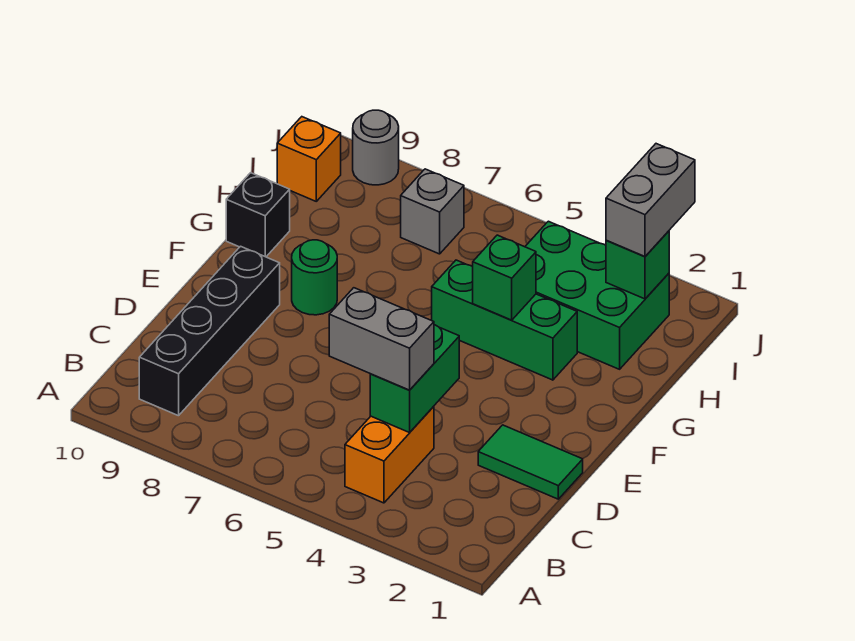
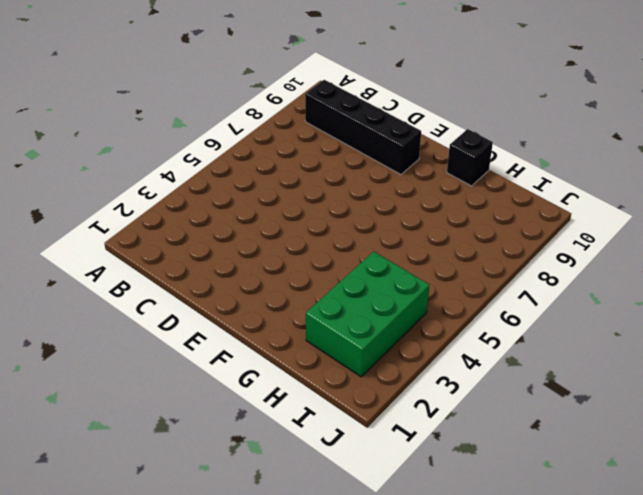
none -> orange brick B4:C4 level 1
none -> green tile D1:D2 level 1
none -> green round brick F8 level 1

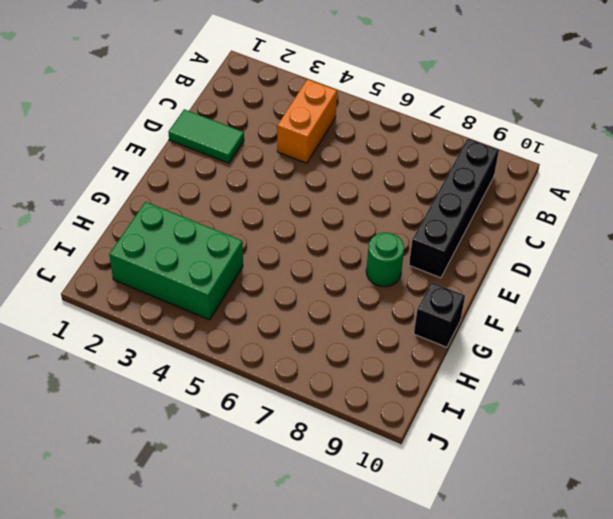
none -> green brick G3:G5 level 1
none -> grey brick I7 level 1
none -> orange brick I10 level 1

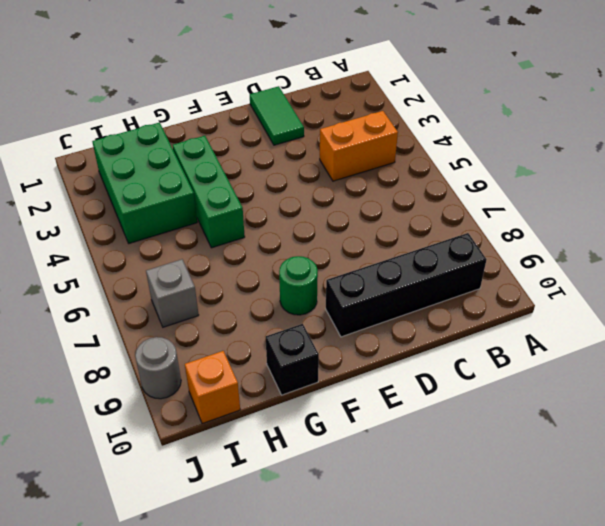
none -> green brick C4:D4 level 2
none -> green brick G4 level 2
none -> green brick I2 level 2

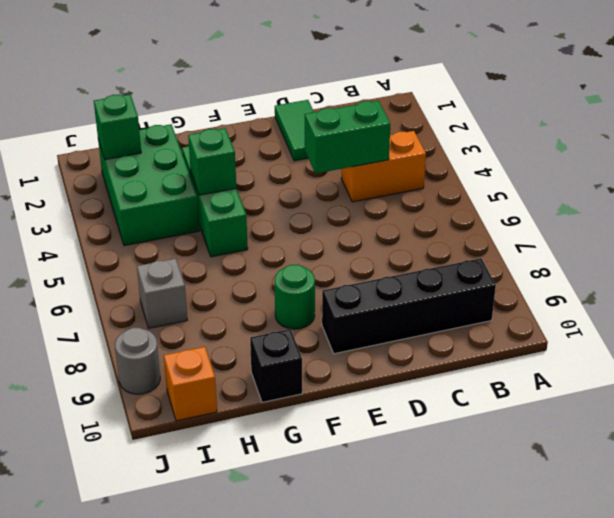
none -> grey brick C4:C5 level 3
none -> grey brick I2:J2 level 3

